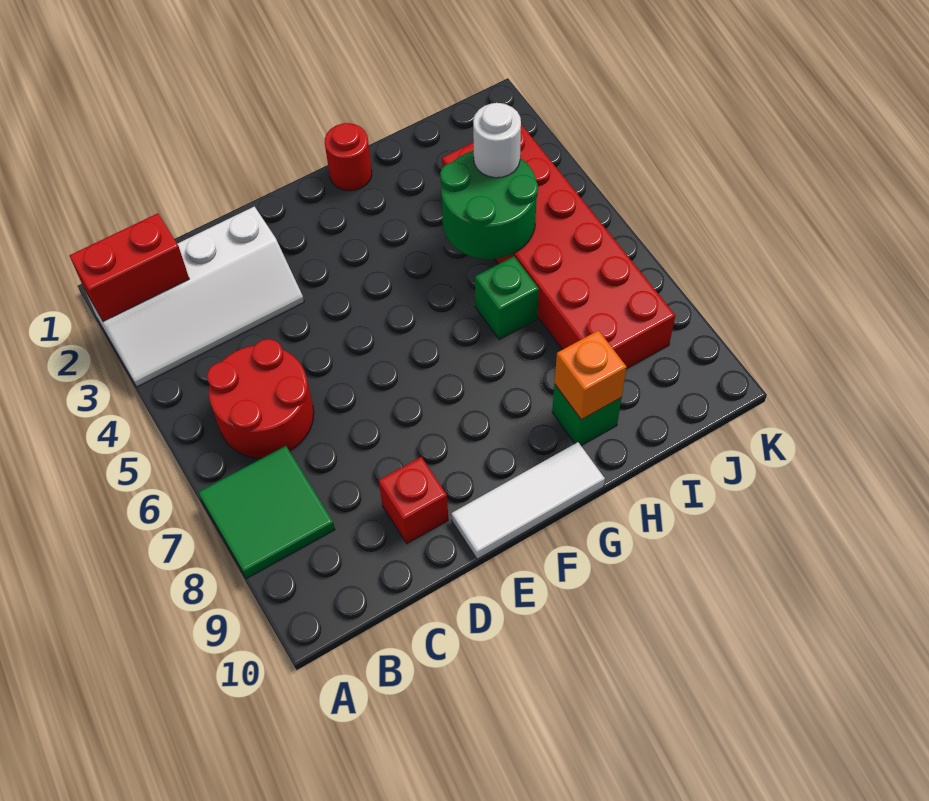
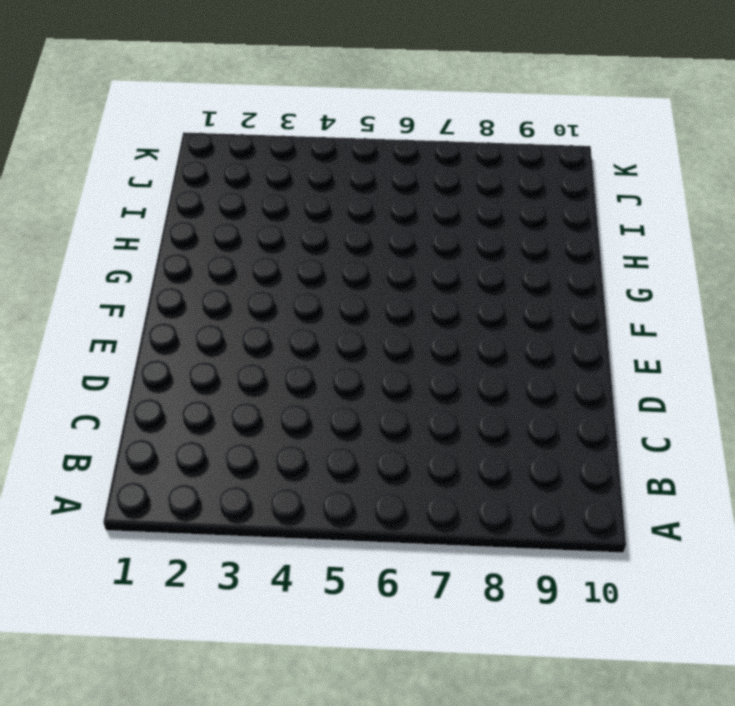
none -> white slope A2:D3 level 1 top 2
none -> green tile A7:B8 level 1
none -> red round brick B5:C6 level 1

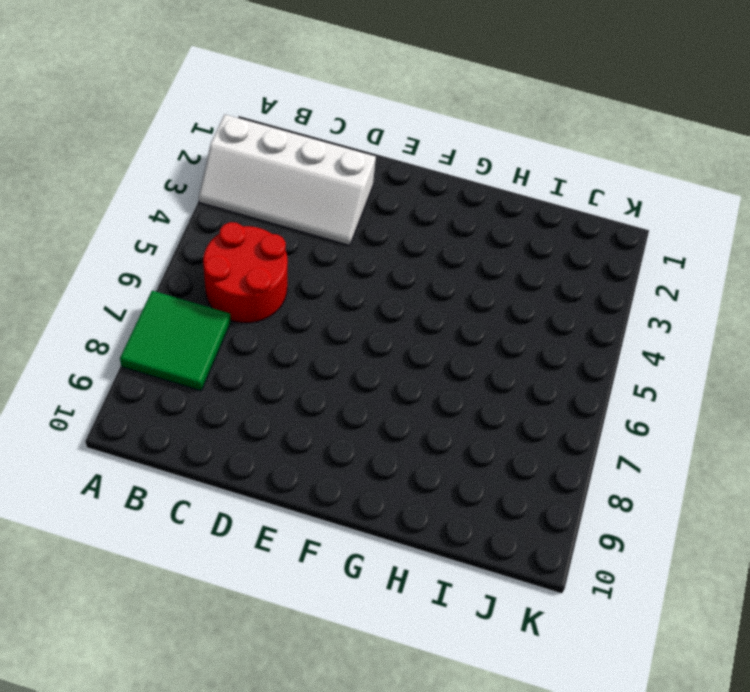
none -> red brick D9 level 1
none -> white tile E10:G10 level 1
none -> red round brick G1 level 1

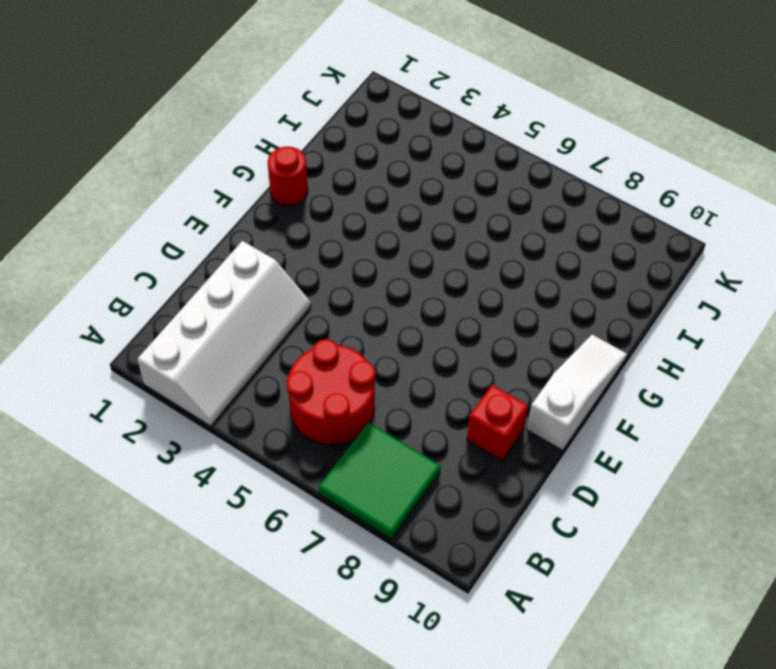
white slope E10:G10 level 1 top E -> white tile E10:G10 level 1
none -> green brick H6 level 1
none -> green brick H9 level 1
none -> red brick I3:J8 level 1

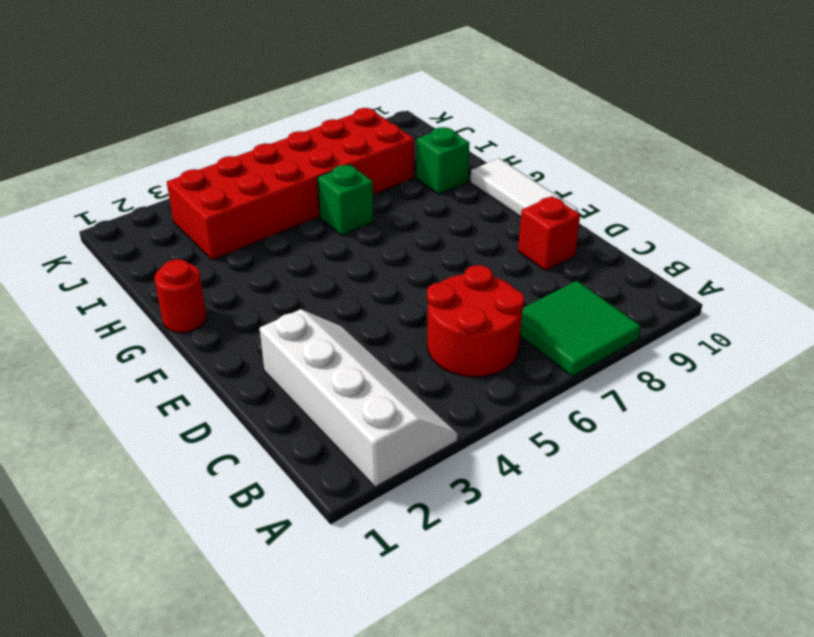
none -> red brick A2:B2 level 2
none -> green round brick H4:I5 level 2
none -> orange brick H9 level 2

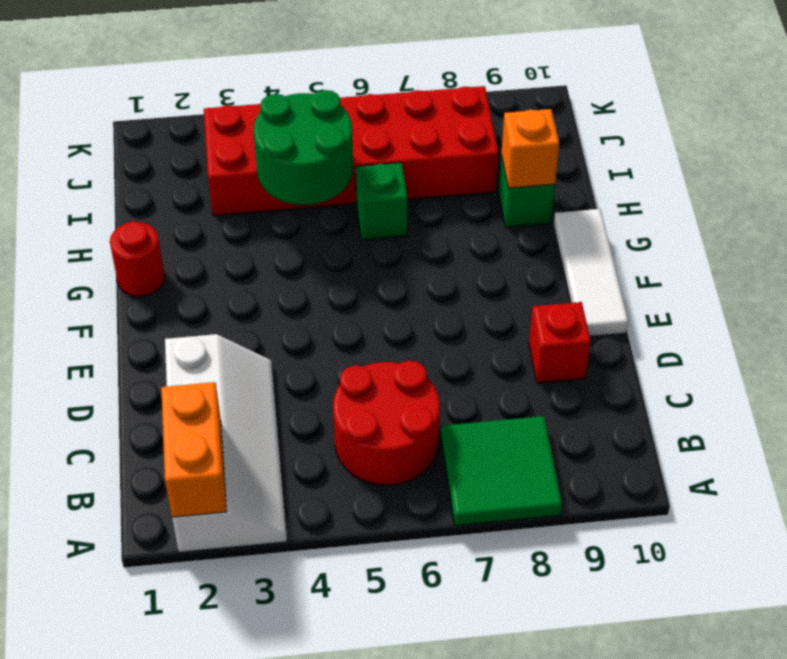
orange brick A2:B2 level 2 -> red brick A2:B2 level 2
none -> white round brick I4 level 3

